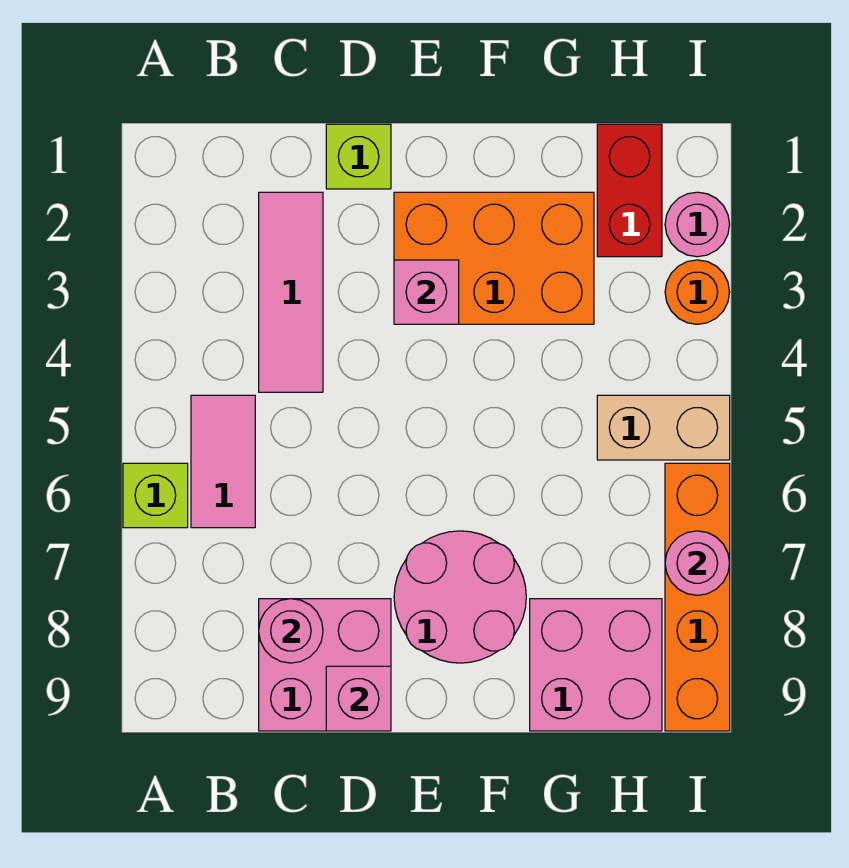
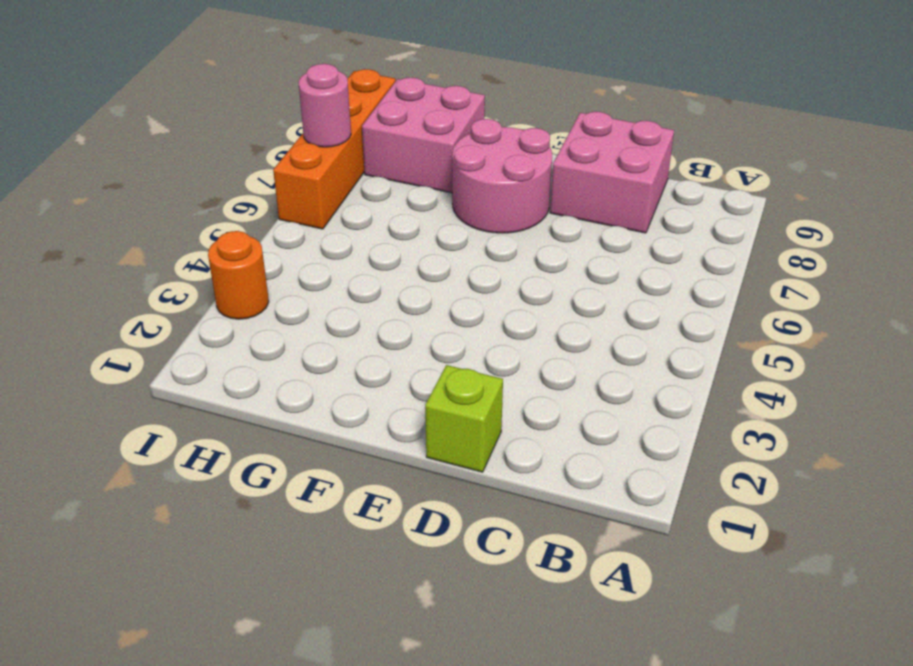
none -> lime brick A6 level 1
none -> pink tile B5:B6 level 1
none -> pink tile C2:C4 level 1

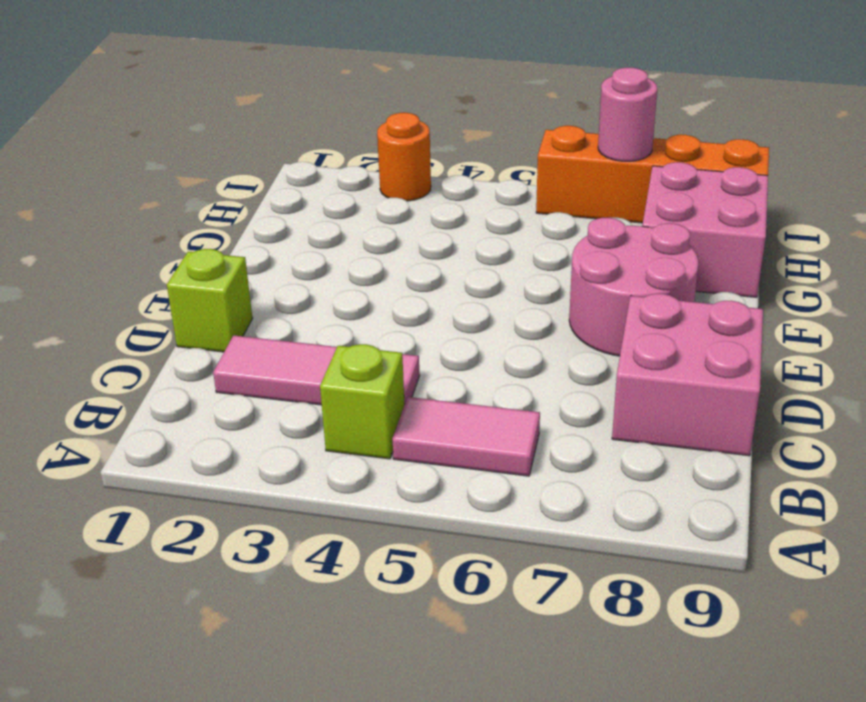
lime brick B4 level 1 -> lime brick A6 level 1
none -> orange brick E2:G3 level 1
none -> red brick H1:H2 level 1
none -> tan brick H5:I5 level 1

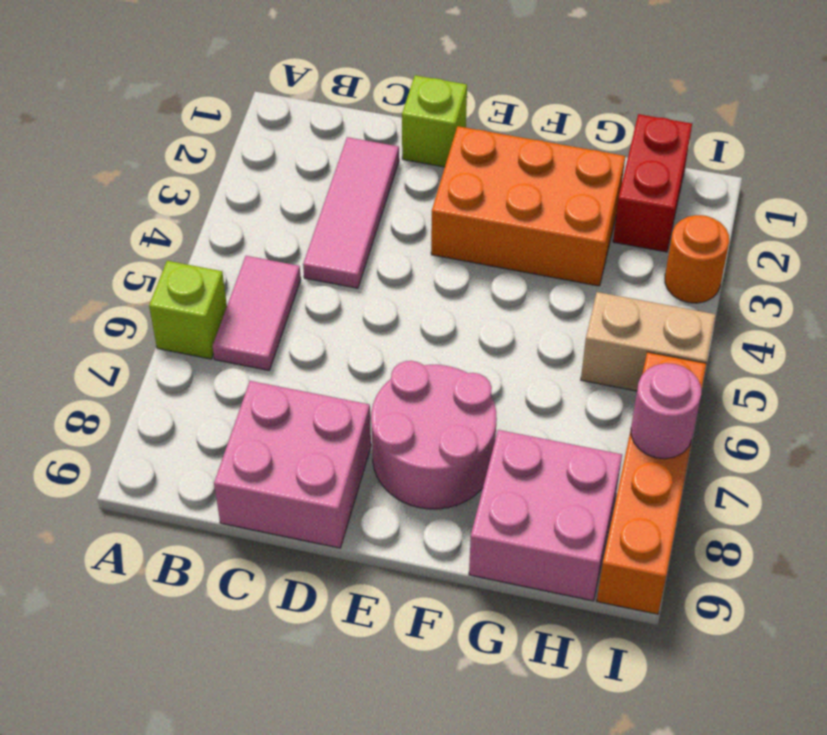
none -> pink round brick I2 level 1
none -> pink round brick C8 level 2
none -> pink brick D9 level 2

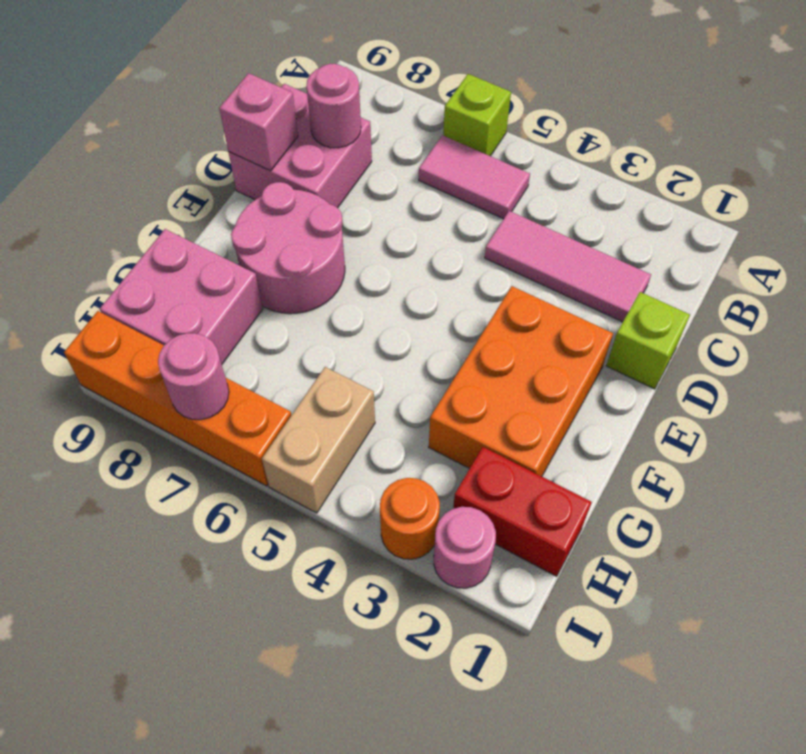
none -> pink brick E3 level 2

